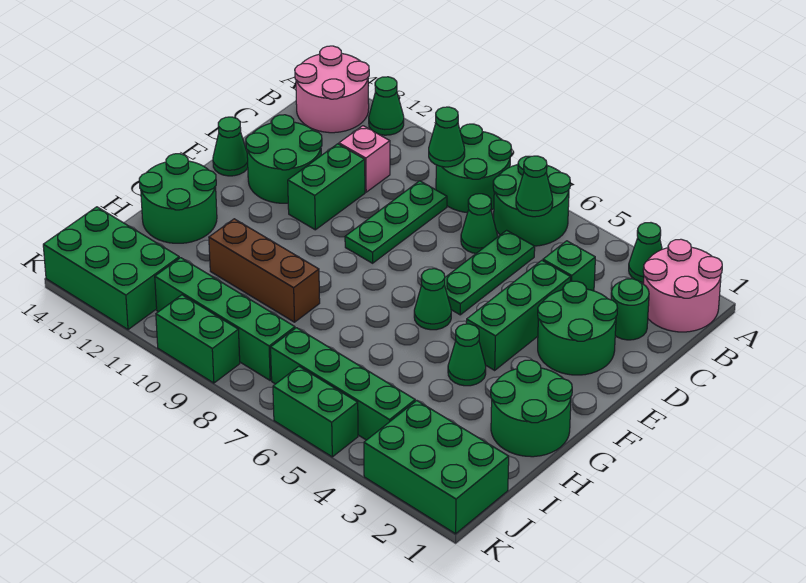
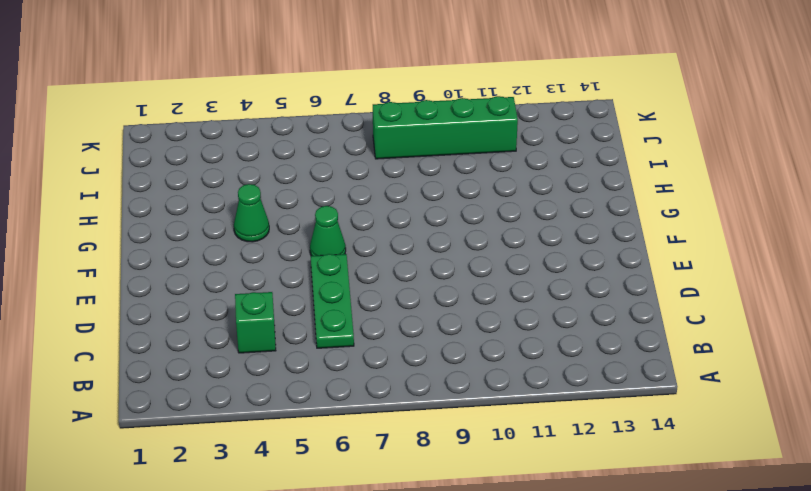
none -> pink round brick A1:B2 level 1
none -> green cone A3 level 1
none -> green round brick A6:B7 level 1
none -> green round brick A8:B9 level 1

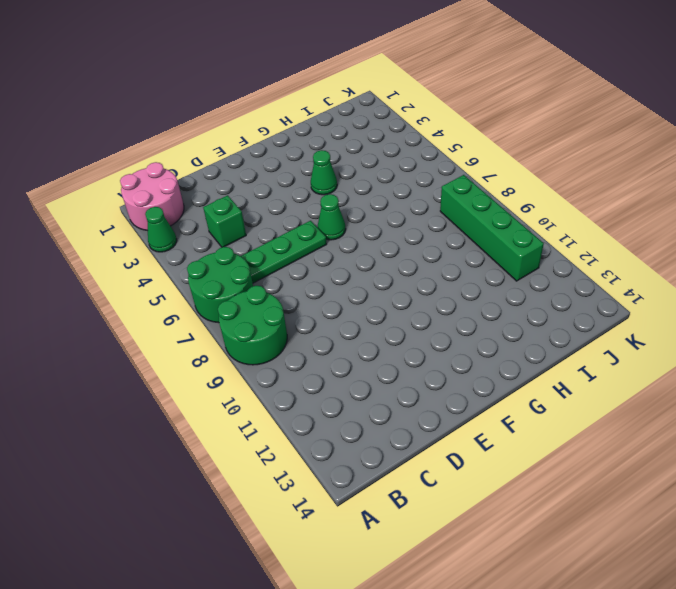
none -> green cone A12 level 1
none -> pink round brick A13:B14 level 1
none -> green round brick C2 level 1
none -> green cone C7 level 1

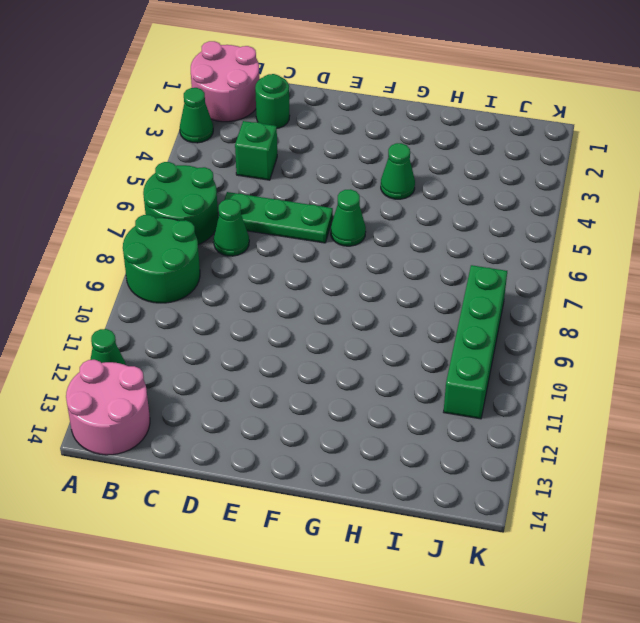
none -> green plate C9:E9 level 1
none -> pink brick C11 level 1
none -> green round brick D2:E3 level 1
none -> green brick D4:F4 level 1

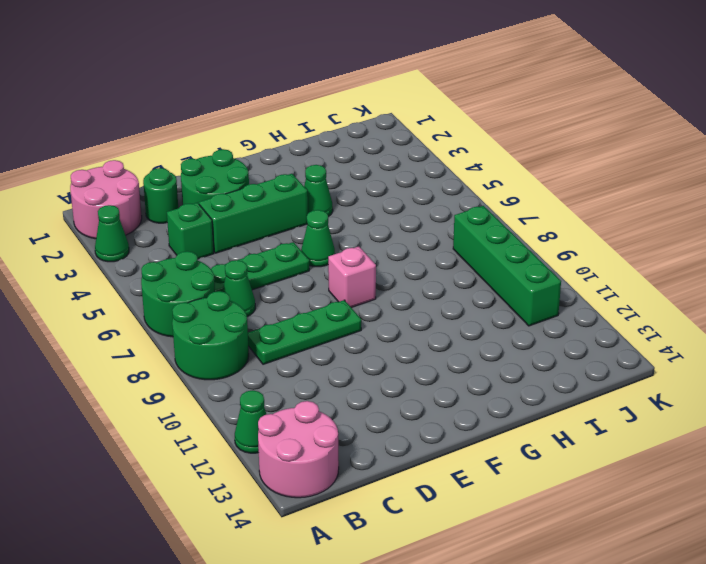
pink brick F8 level 1 -> pink brick C11 level 1
none -> green brick D11:E11 level 1
none -> green round brick D12:E13 level 1
none -> green cone E14 level 1
none -> green round brick G1:H2 level 1

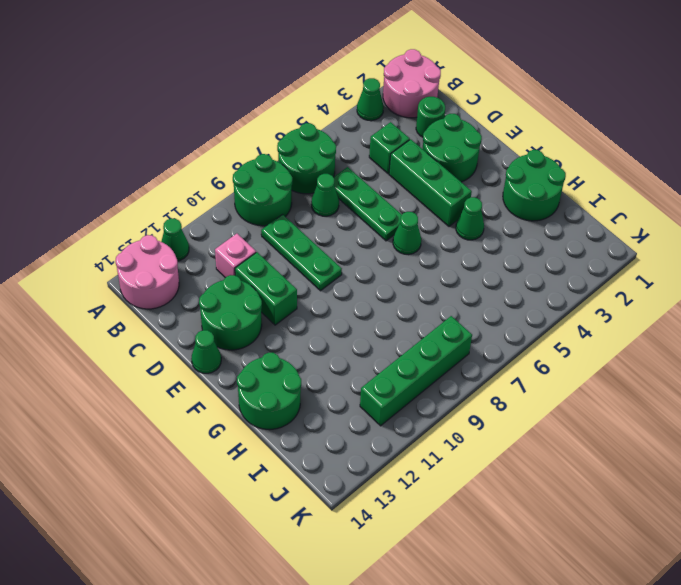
none -> brown brick H9:H11 level 1
none -> green brick J1:K3 level 1
none -> green brick J4:J7 level 1
none -> green brick J12:K14 level 1

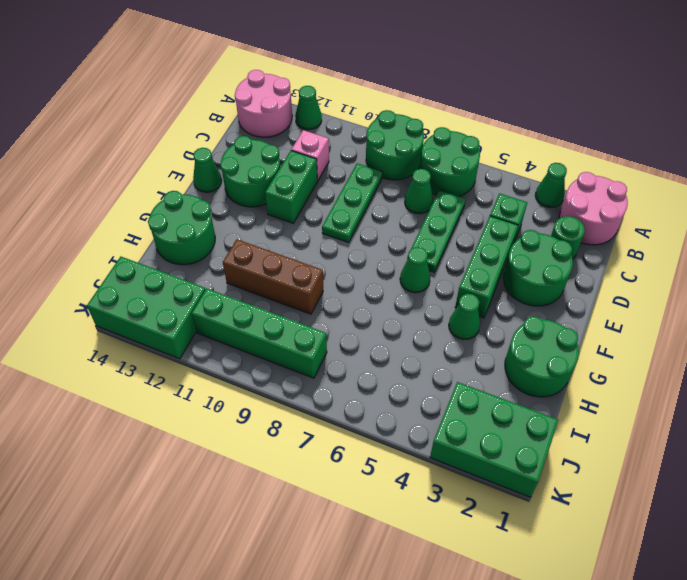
none -> green brick J4:J7 level 1
none -> green brick K5:K6 level 1
none -> green brick K9:K10 level 1
none -> green cone B6 level 2

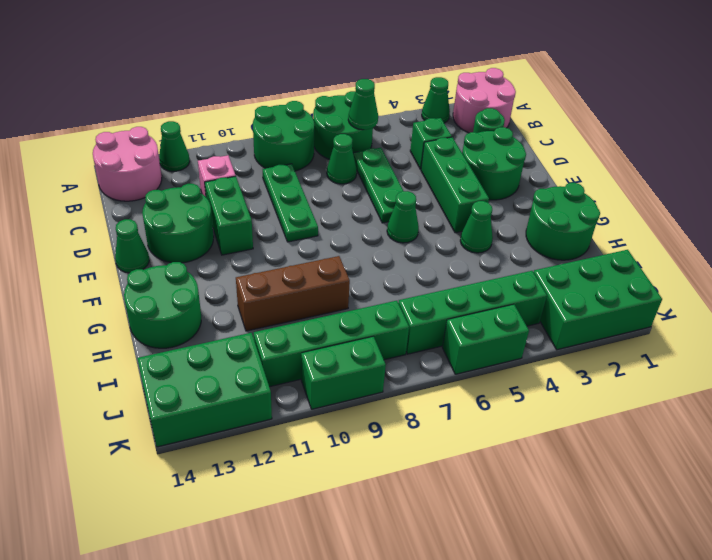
none -> green cone B9 level 2

